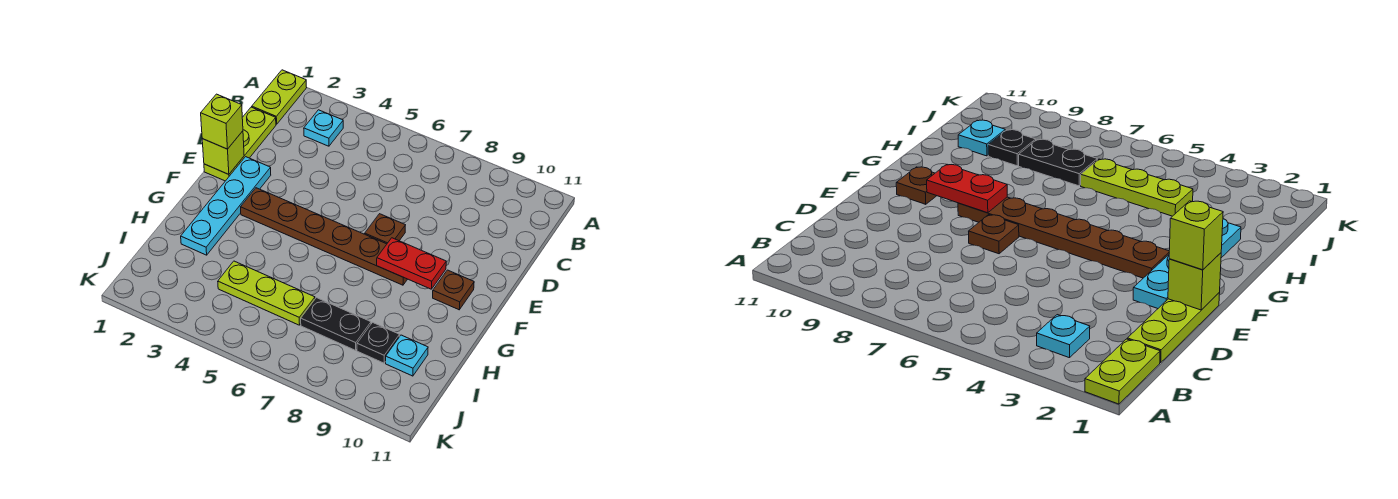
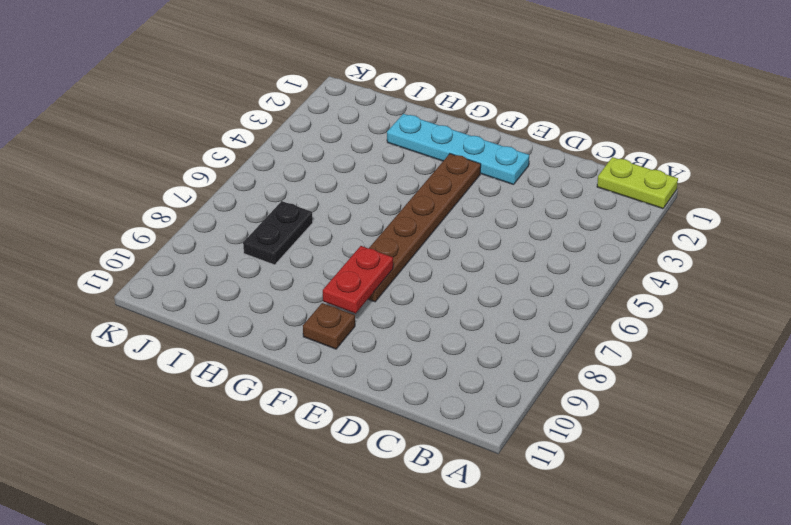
none -> cyan plate B3 level 1
none -> lime plate C1:E1 level 1
none -> brown plate E7 level 1

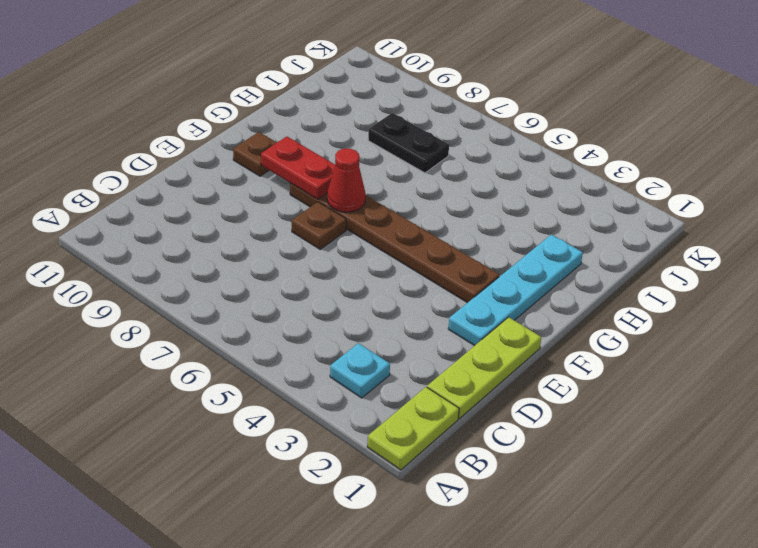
red cone F7 level 2 -> none
none -> lime plate I4:I6 level 1
none -> black plate I9 level 1
none -> cyan plate I10 level 1

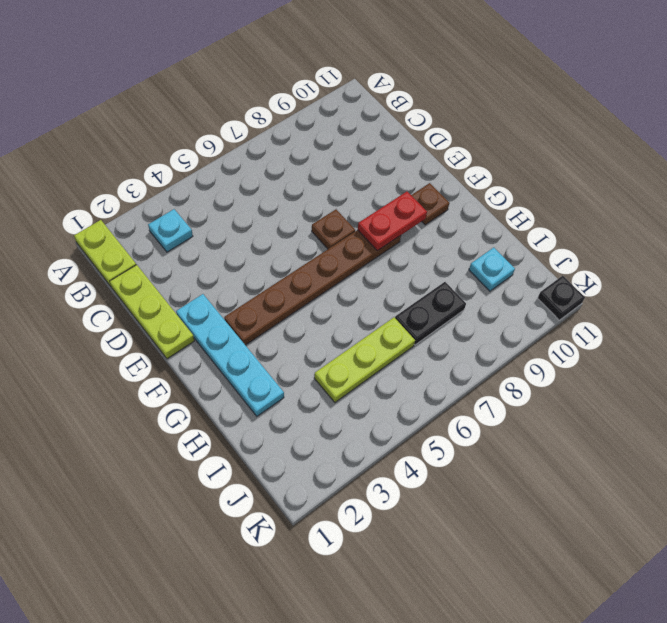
black plate K11 level 1 -> black plate I9 level 1
none -> lime brick E1 level 2
none -> lime brick E1 level 3

